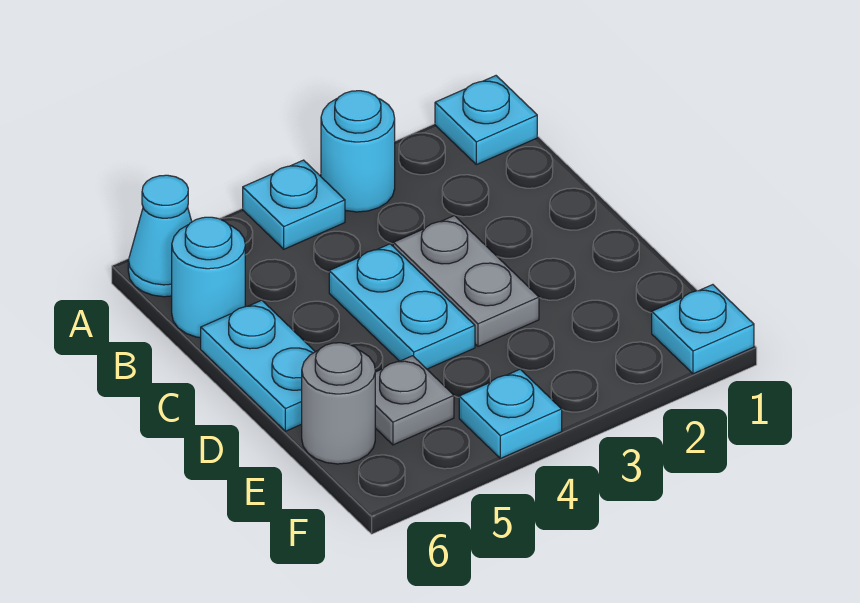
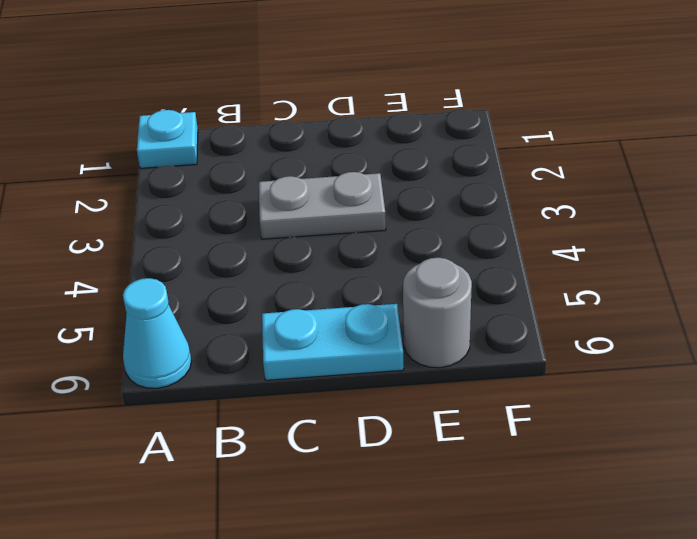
none -> cyan round brick A3 level 1
none -> cyan plate A4 level 1
none -> cyan round brick B6 level 1

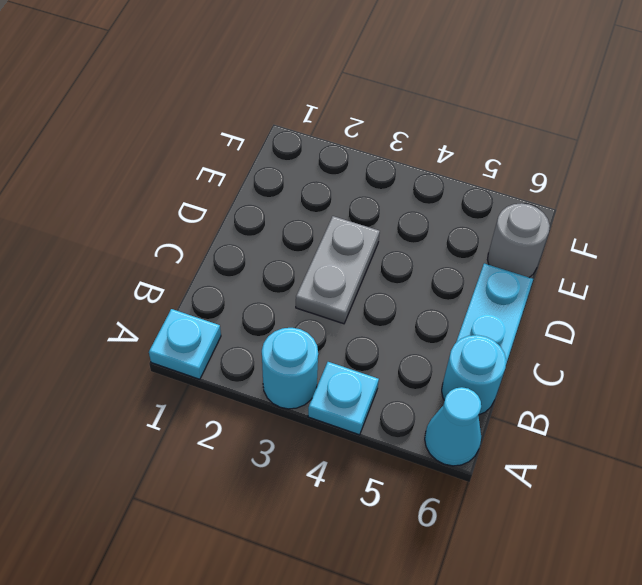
none -> cyan plate C4:D4 level 1
none -> grey plate E5 level 1
none -> cyan plate F1 level 1

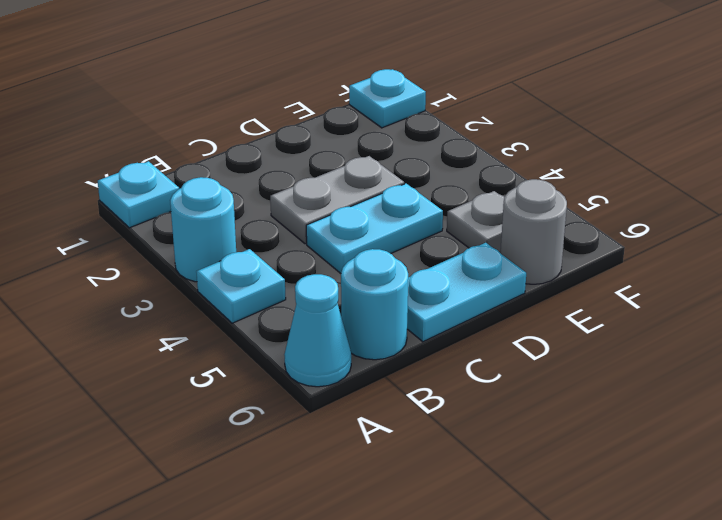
none -> cyan plate F4 level 1

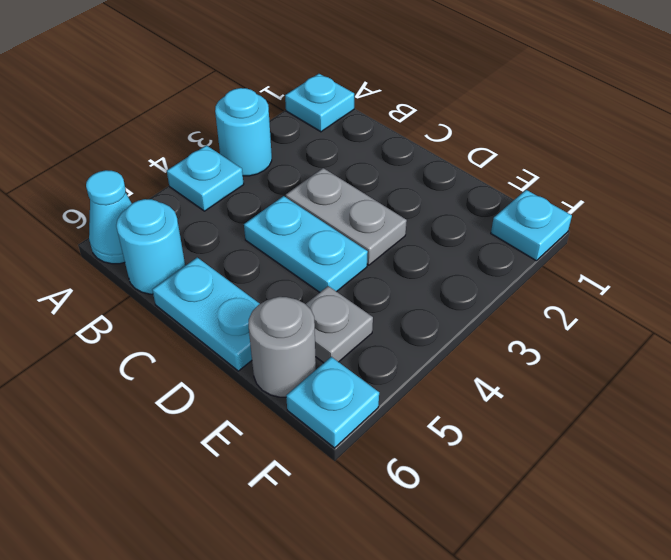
cyan plate F6 level 1 -> cyan plate F4 level 1

